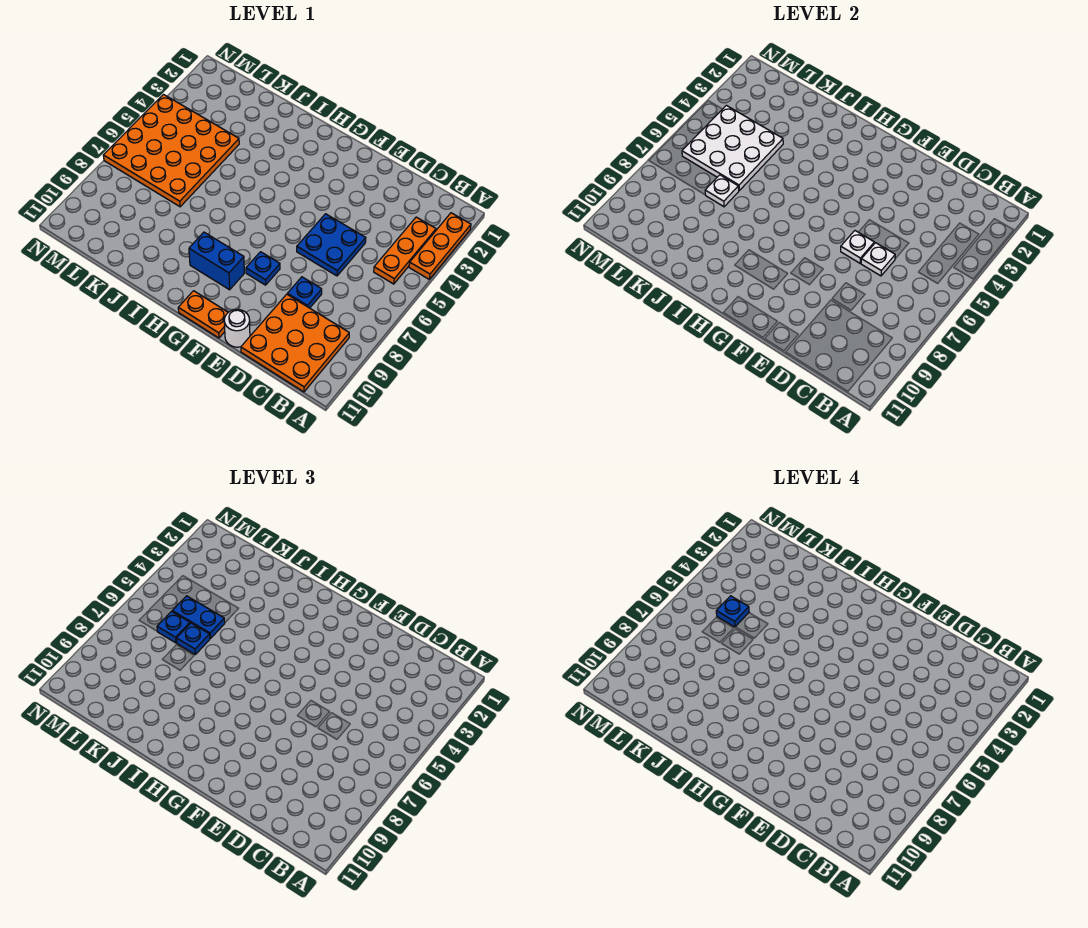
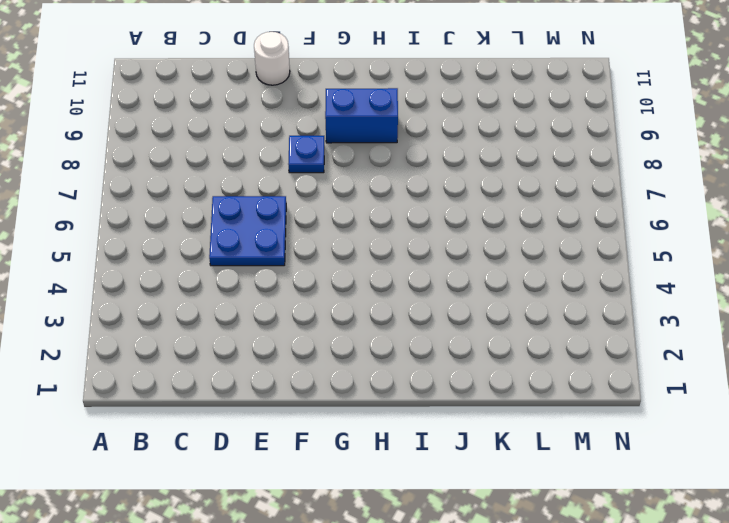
none -> orange plate A2:A4 level 1
none -> orange plate B3:B5 level 1
none -> orange plate B9:D11 level 1

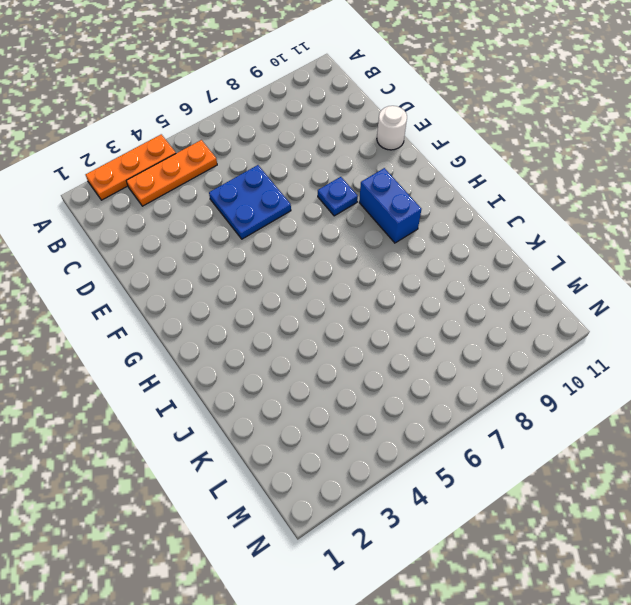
none -> orange plate B9:D11 level 1
none -> blue plate D8 level 1
none -> orange plate F11:G11 level 1

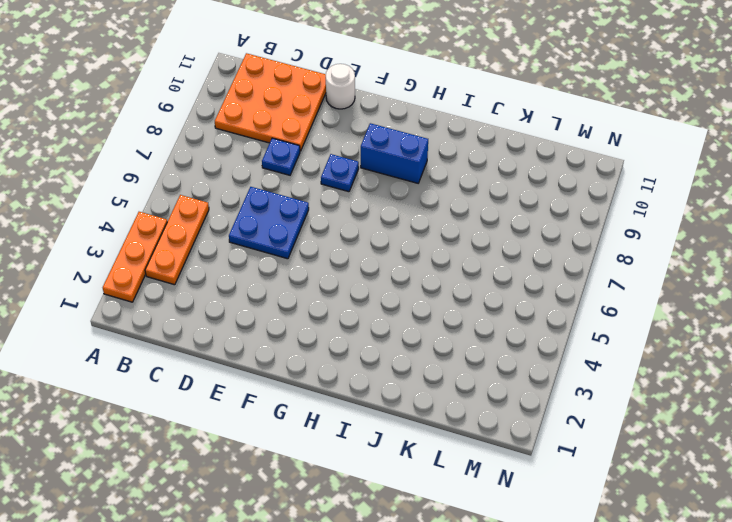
none -> orange plate F11:G11 level 1
none -> orange plate K4:N7 level 1
none -> white plate D6 level 2

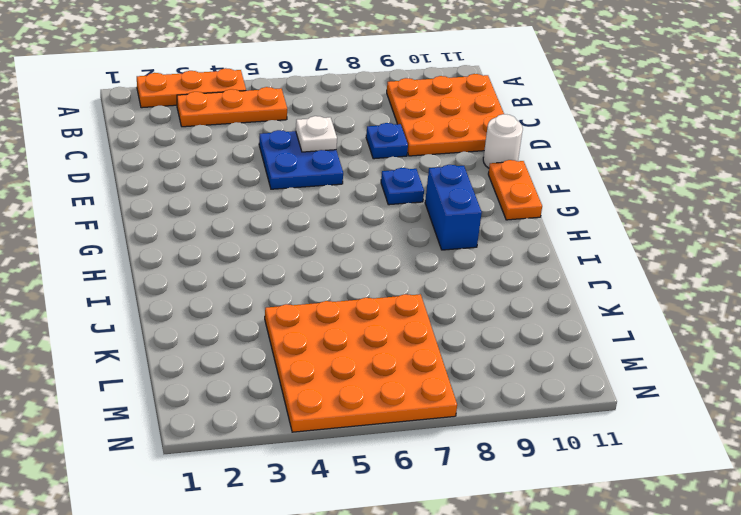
none -> white plate E6 level 2
none -> white plate K4:M6 level 2
none -> white plate K7 level 2

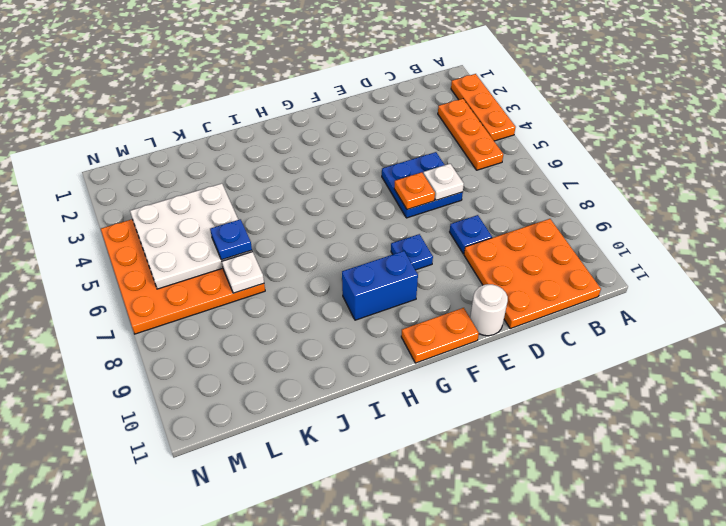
orange plate E6 level 2 -> white plate E6 level 2
none -> blue plate K5:L5 level 3
none -> blue plate L6 level 3
none -> blue plate L5 level 4

